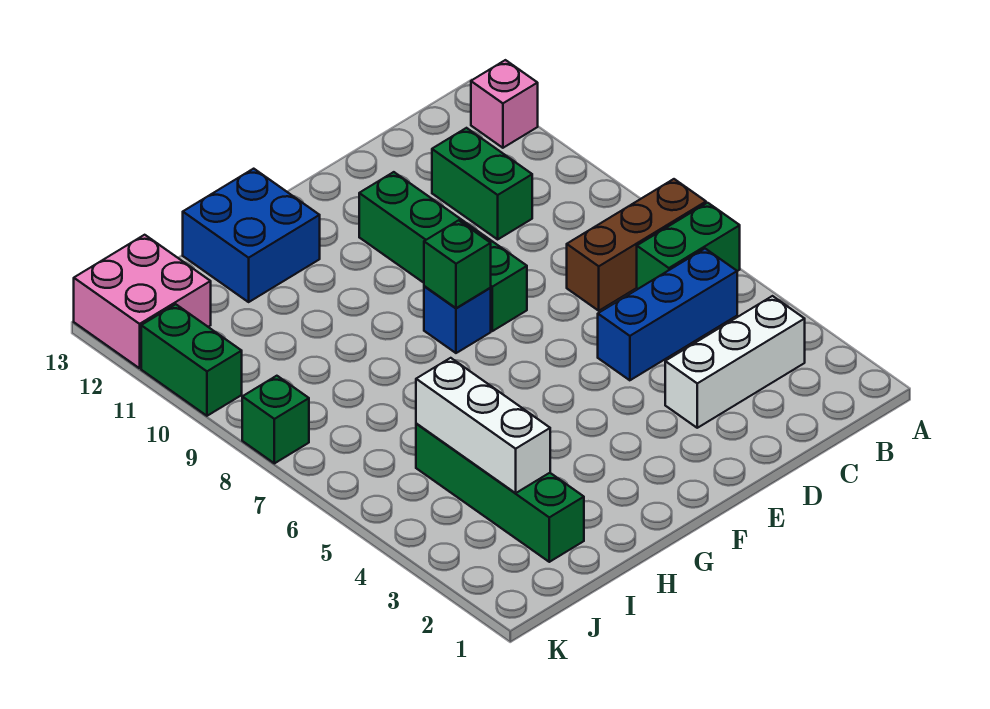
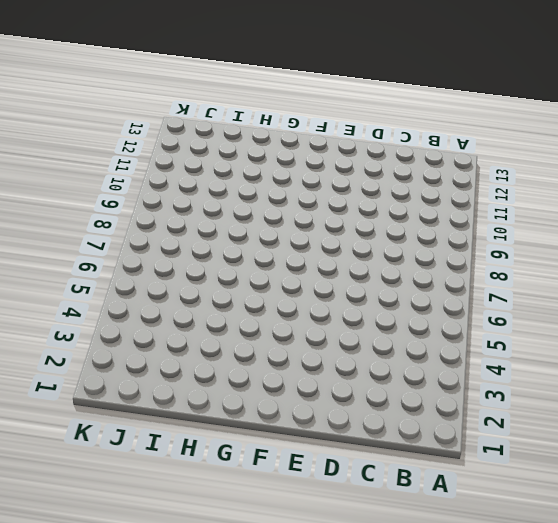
none -> green brick A6:B6 level 1
none -> brown brick A7:C7 level 1
none -> pink brick A12 level 1

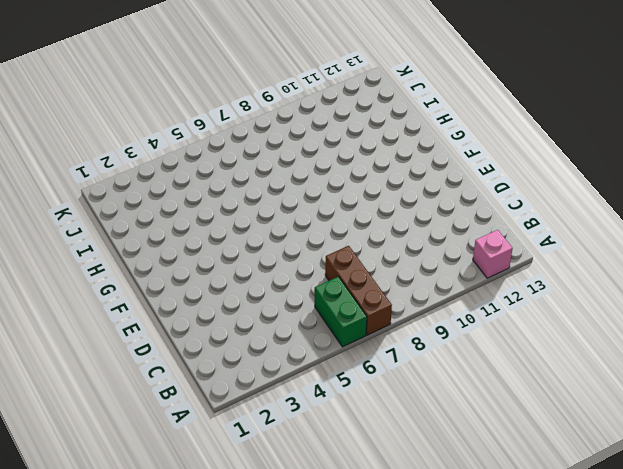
none -> white brick B3:D3 level 1
none -> blue brick B5:D5 level 1
none -> green brick C10:C11 level 1

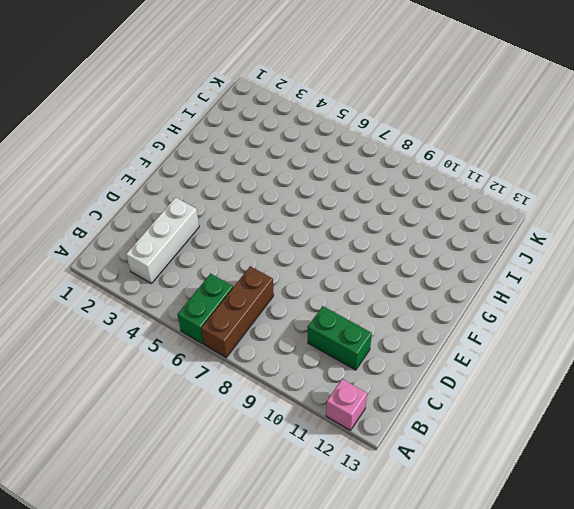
none -> blue brick B5:D5 level 1
none -> green brick E8:E11 level 1
none -> blue brick F8 level 1

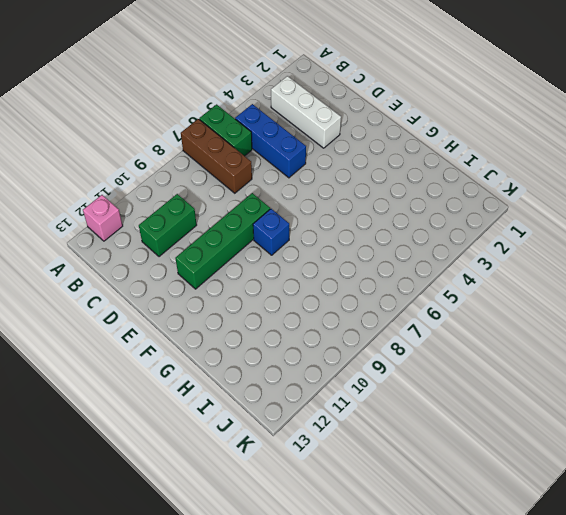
none -> blue brick G12:H13 level 1
none -> green brick I2:I5 level 1
none -> pink brick J12:K13 level 1

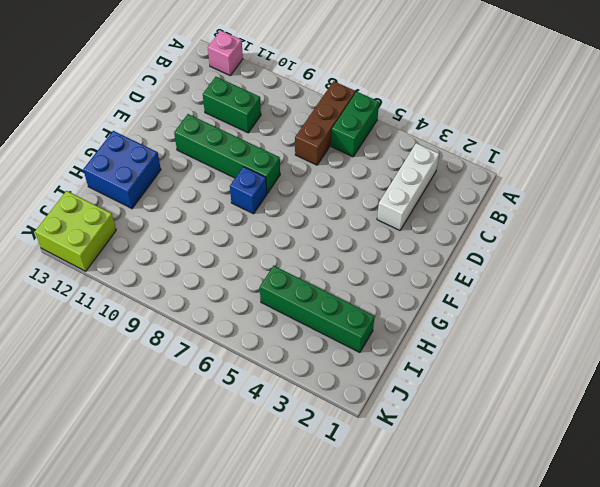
lime brick J12:K13 level 1 -> pink brick J12:K13 level 1
none -> blue brick B5:D5 level 1
none -> green brick K8 level 1
none -> green brick K10:K11 level 1

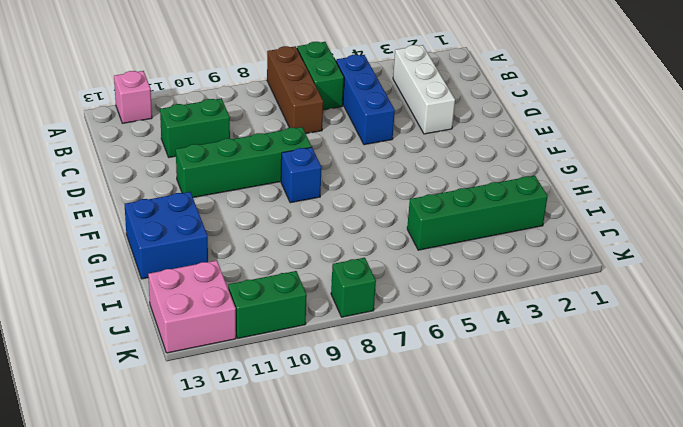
none -> green brick F8 level 2
none -> white brick I3:I5 level 2

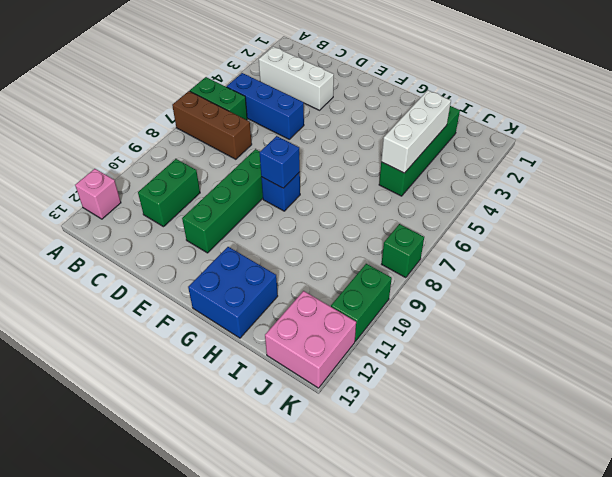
blue brick F8 level 2 -> green brick F8 level 2

